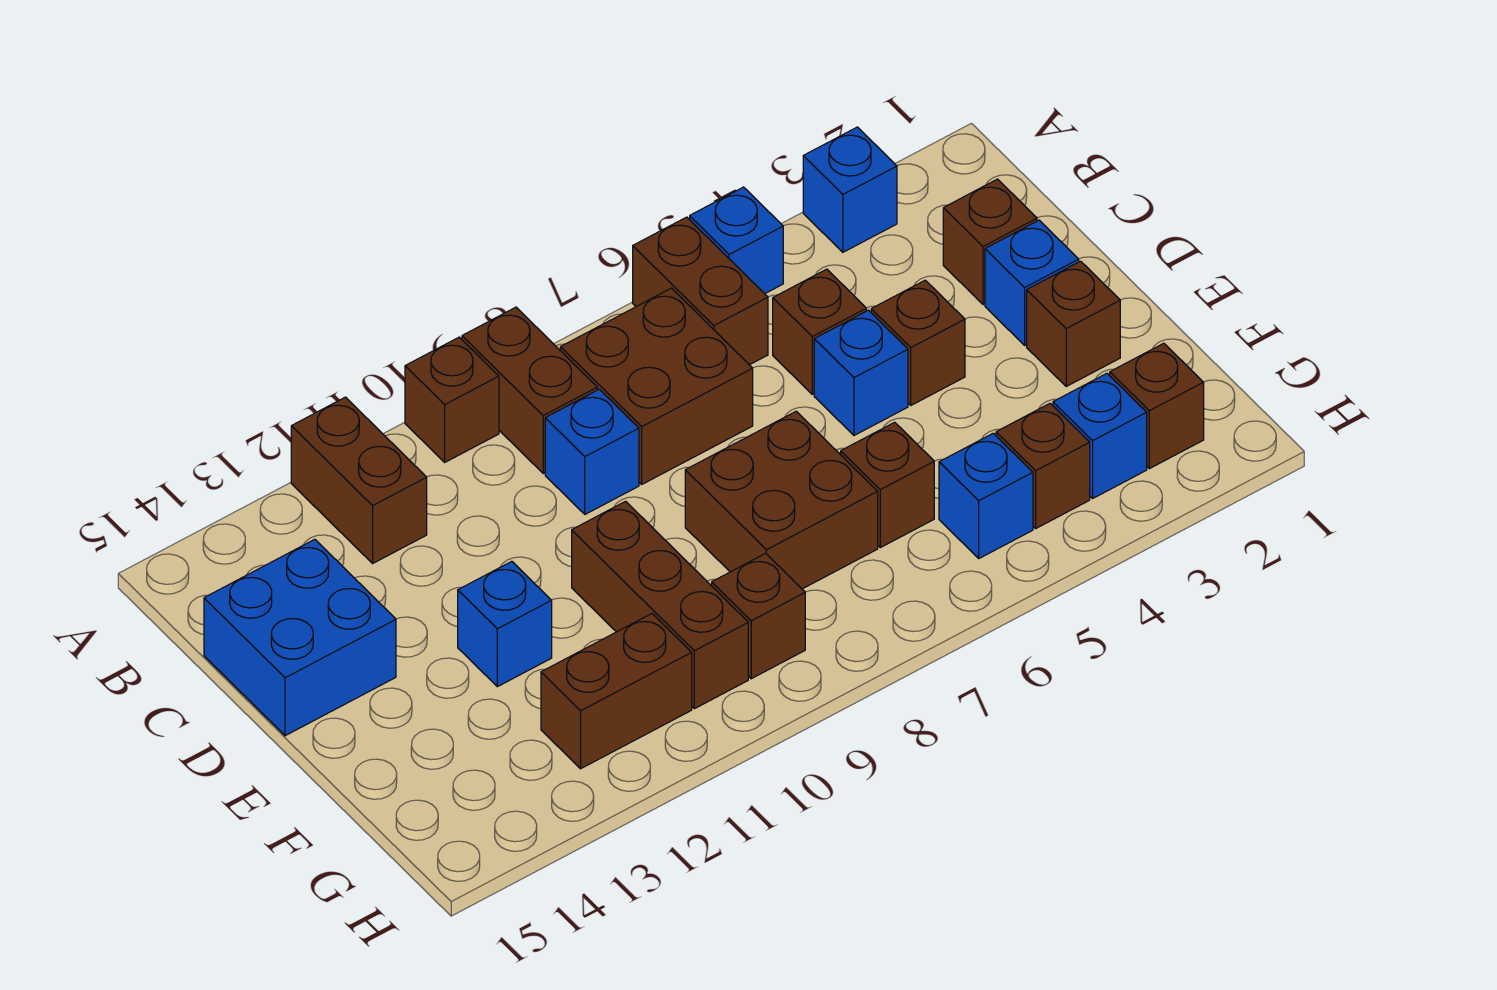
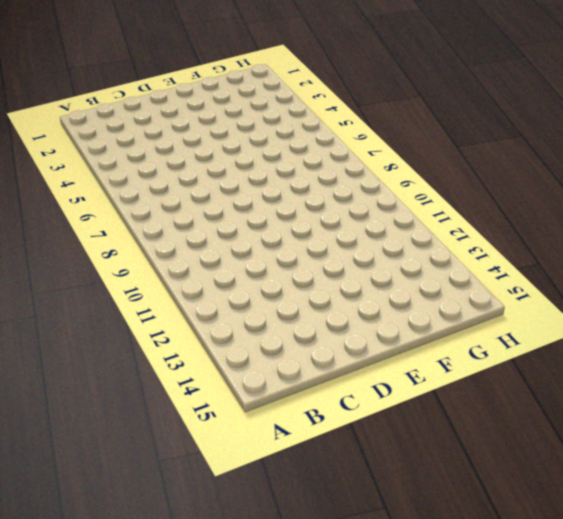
none -> blue brick A3 level 1
none -> blue brick A5 level 1
none -> brown brick A6:B6 level 1

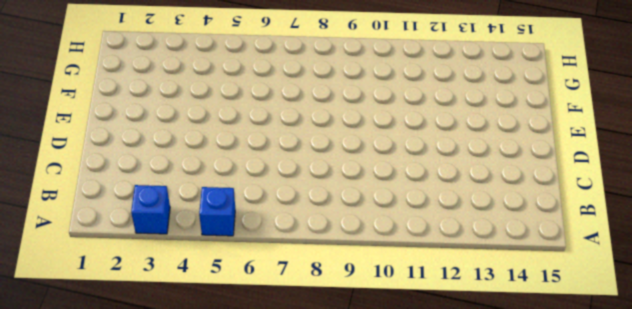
none -> brown brick A6:B6 level 1
none -> brown brick A9:B9 level 1
none -> brown brick A10 level 1

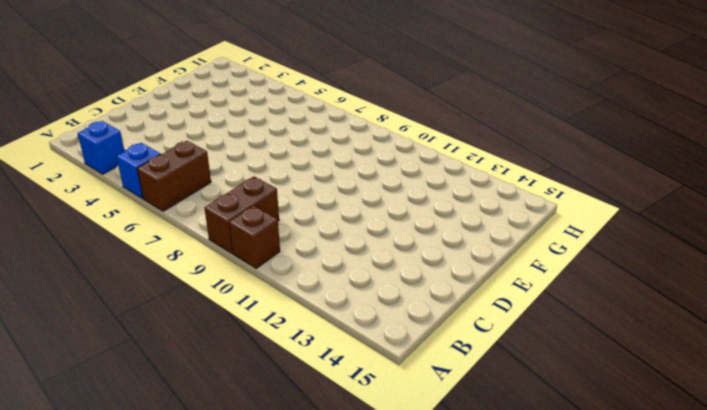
none -> brown brick A12:B12 level 1
none -> brown brick B7:C8 level 1
none -> brown brick C2 level 1

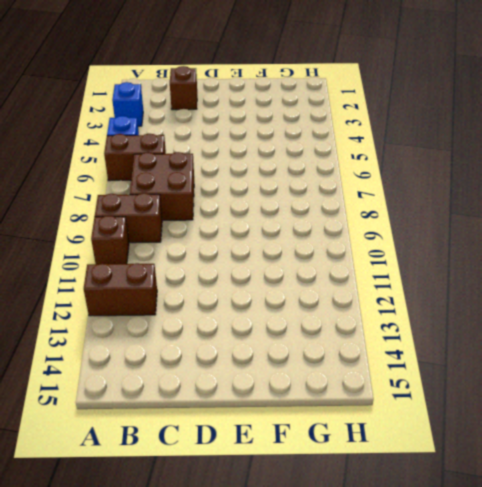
none -> brown brick C5 level 1
none -> blue brick C9 level 1
none -> blue brick C14:D15 level 1

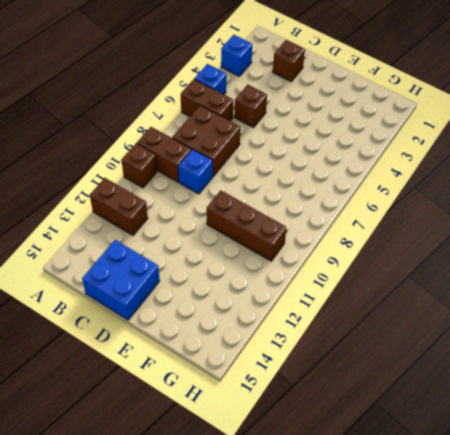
none -> blue brick D2 level 1
none -> brown brick D4 level 1
none -> blue brick D5 level 1

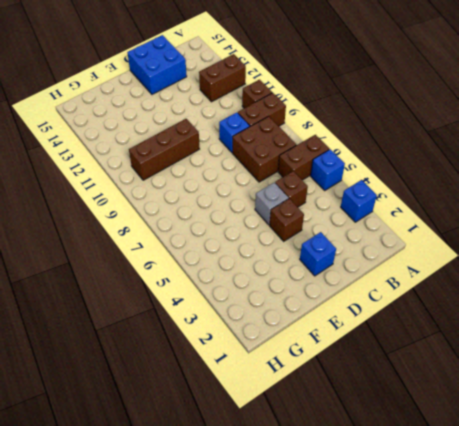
grey brick D5 level 1 -> blue brick D5 level 1
none -> brown brick C2 level 1
none -> brown brick E2 level 1
none -> brown brick E7:F8 level 1

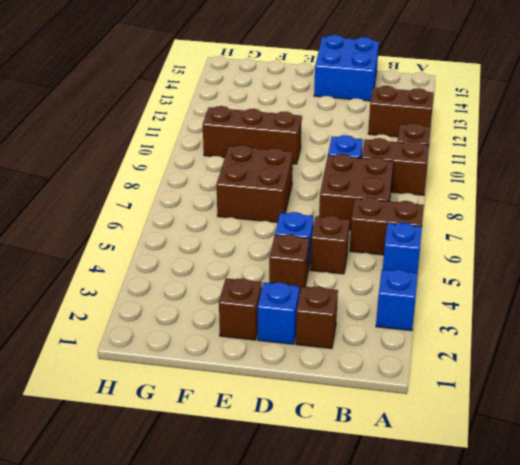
none -> blue brick E12 level 1
none -> brown brick F6 level 1
none -> brown brick G2 level 1

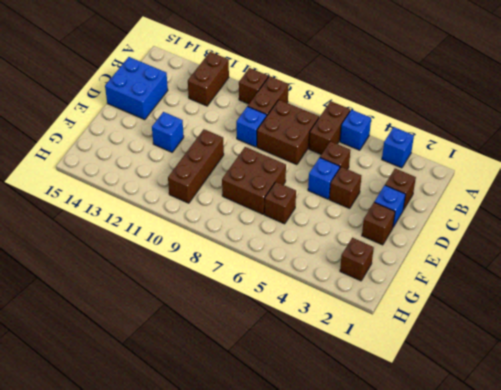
none -> blue brick G3 level 1
none -> brown brick G4 level 1
none -> blue brick G5 level 1

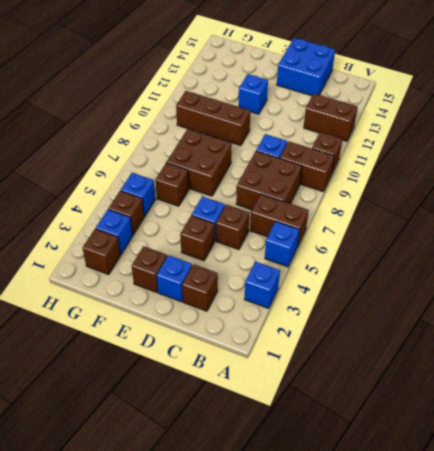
none -> brown brick G9 level 1
none -> brown brick G11:G12 level 1

